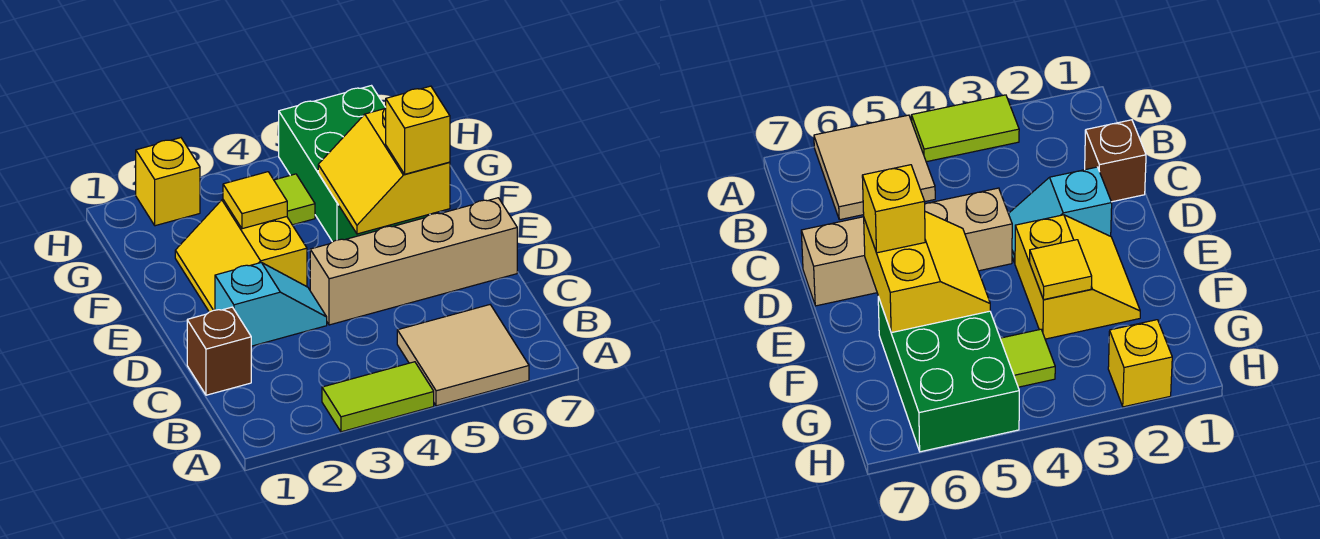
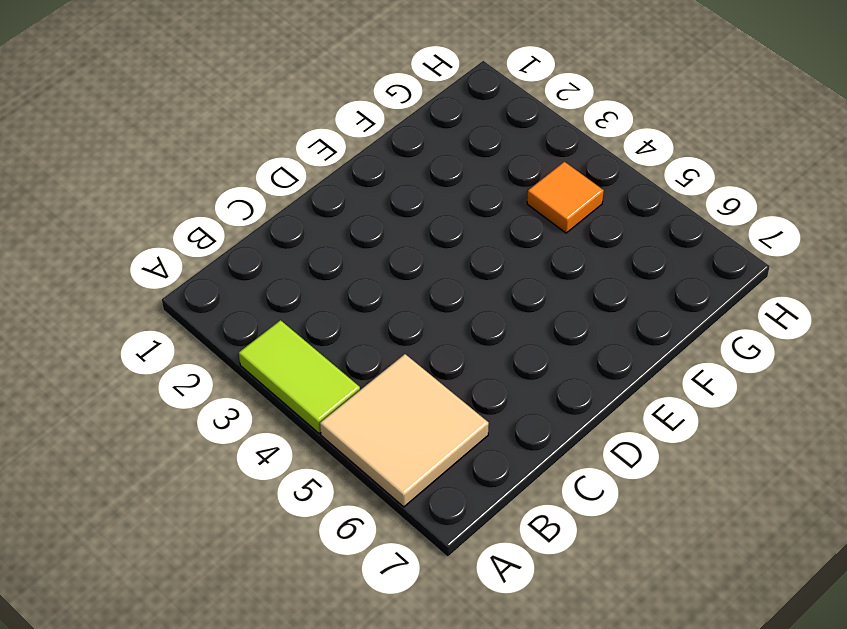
orange tile G4 level 1 -> lime tile G4 level 1
none -> brown brick C1 level 1
none -> cyan slope D2:D3 level 1 top 2
none -> tan brick D4:D7 level 1

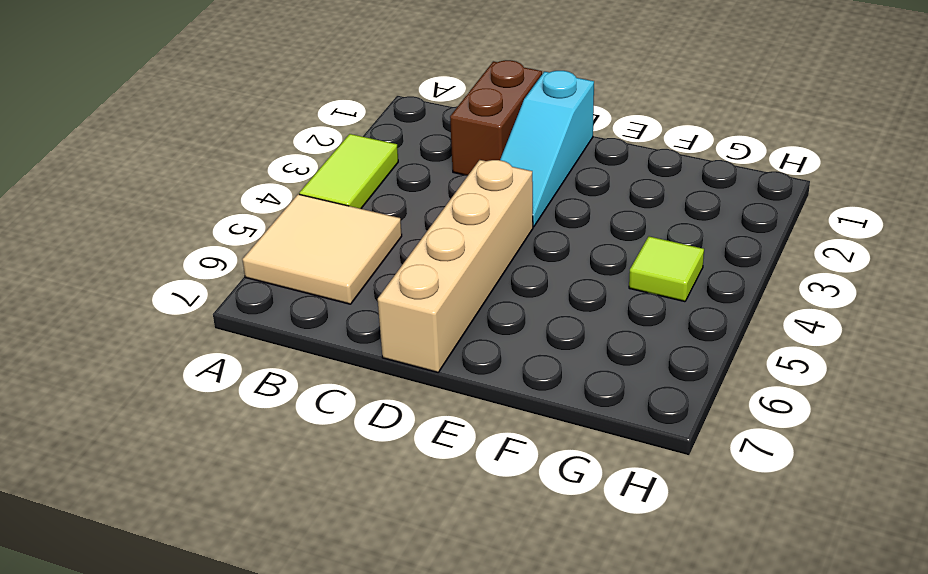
brown brick C1:C2 level 1 -> brown brick C1 level 1
cyan slope D1:D3 level 1 top 1 -> cyan slope D2:D3 level 1 top 2
none -> yellow slope E2:F3 level 1 top 3
none -> green brick F5:H6 level 1
none -> yellow brick H2 level 1

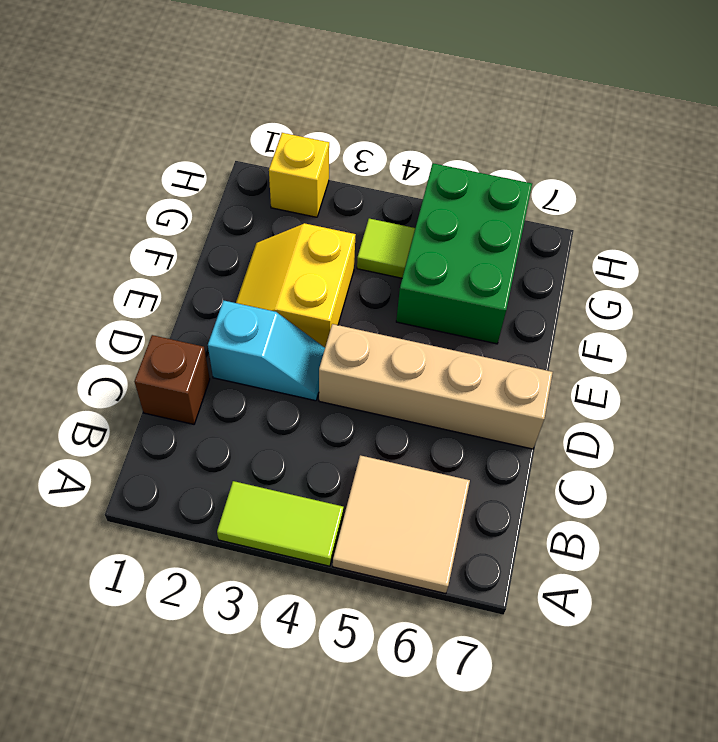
none -> yellow slope E5:F6 level 2 top 6
none -> yellow tile F3 level 2
none -> yellow brick E6 level 3

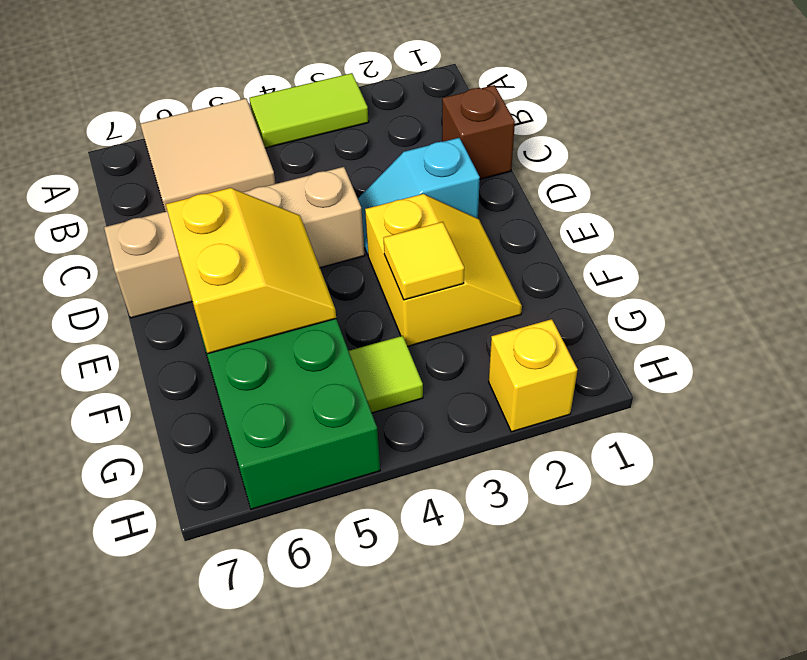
none -> yellow brick E6 level 3

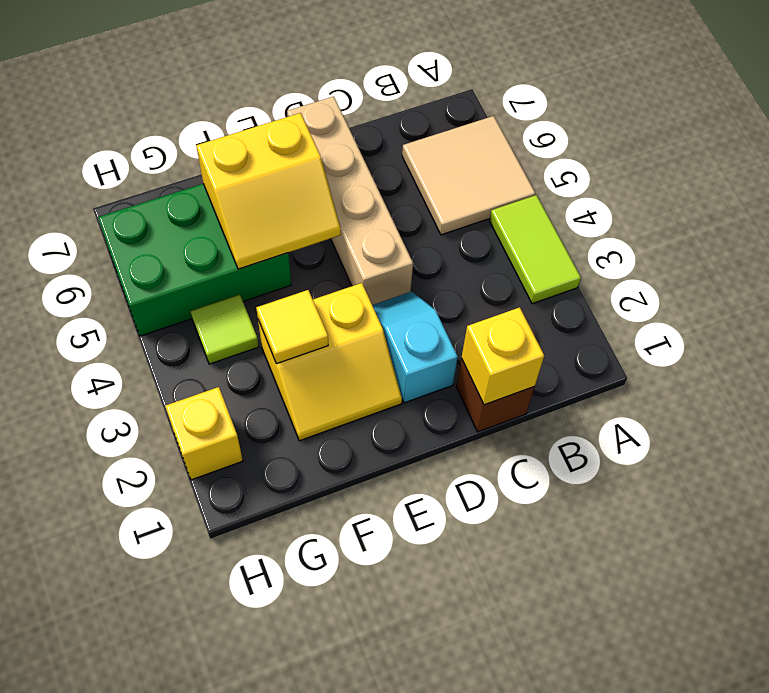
yellow brick C1 level 2 -> yellow brick E6 level 3

